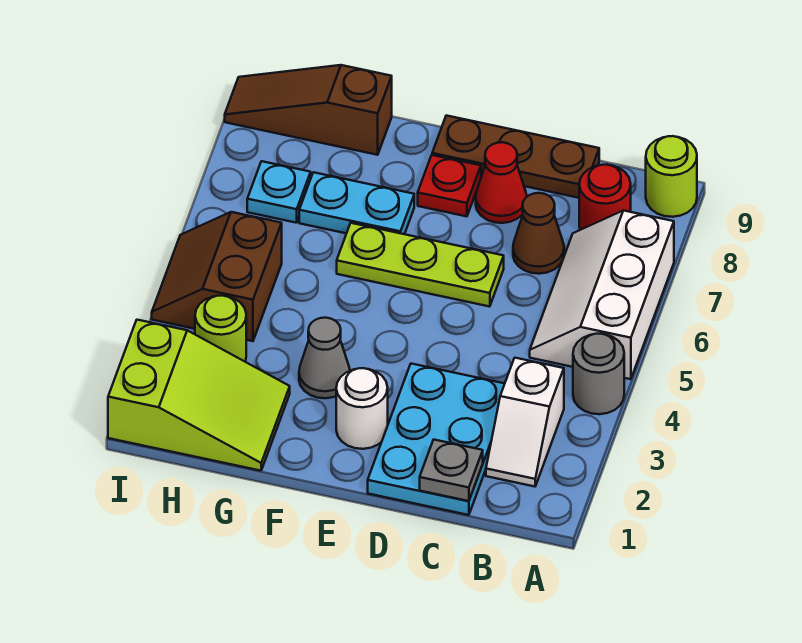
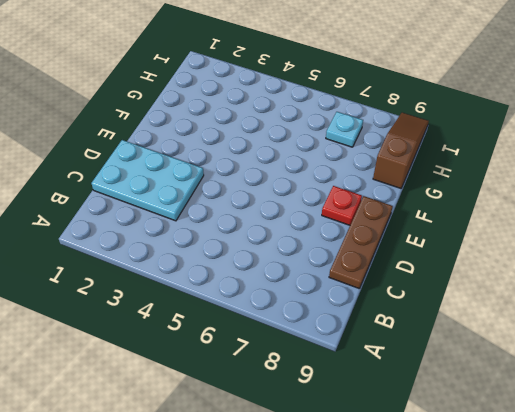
none -> grey round brick A4 level 1
none -> white slope A5:B7 level 1 top A
none -> lime round brick A9 level 1

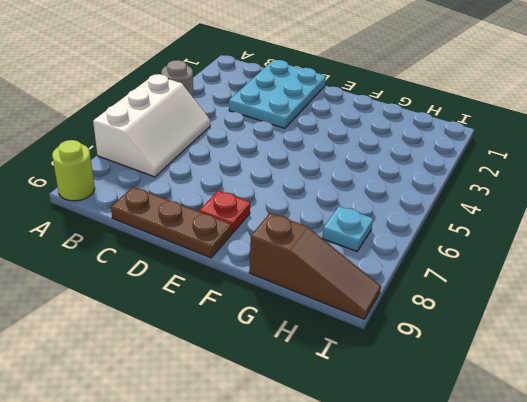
none -> white slope B2:B3 level 1 top 3
none -> red round brick B8 level 1
none -> brown cone C7 level 1

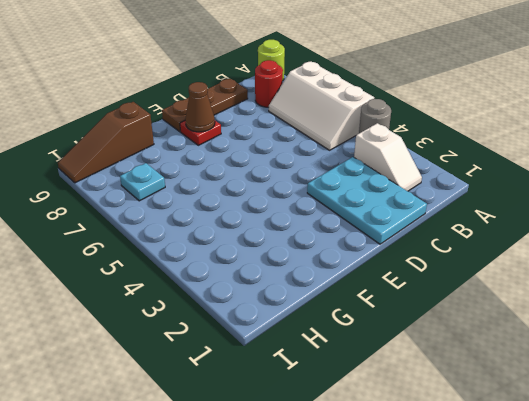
brown cone E8 level 2 -> brown cone C7 level 1
none -> lime plate D6:F6 level 1
none -> red cone D8 level 1
none -> white round brick E2 level 1

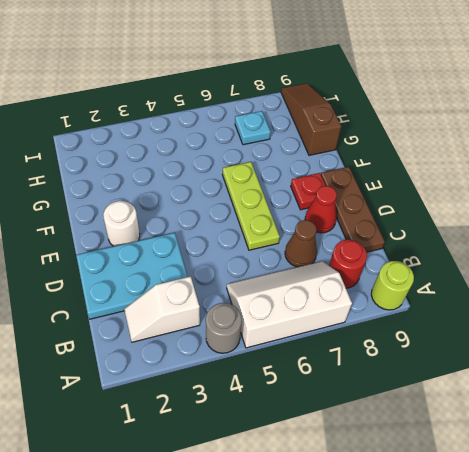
none -> grey cone F3 level 1
none -> cyan plate F7:G7 level 1
none -> lime slope G1:I2 level 1 top I

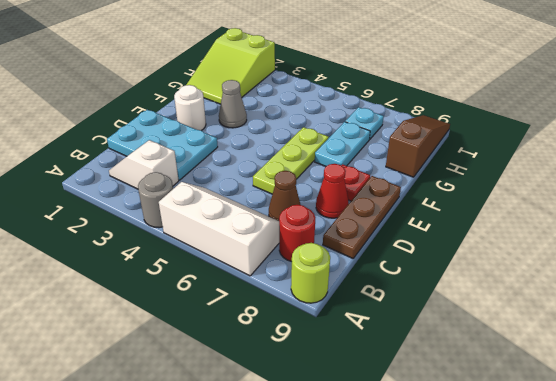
none -> lime round brick H3 level 1
none -> brown slope H4:I5 level 1 top H
none -> grey plate C1 level 2

